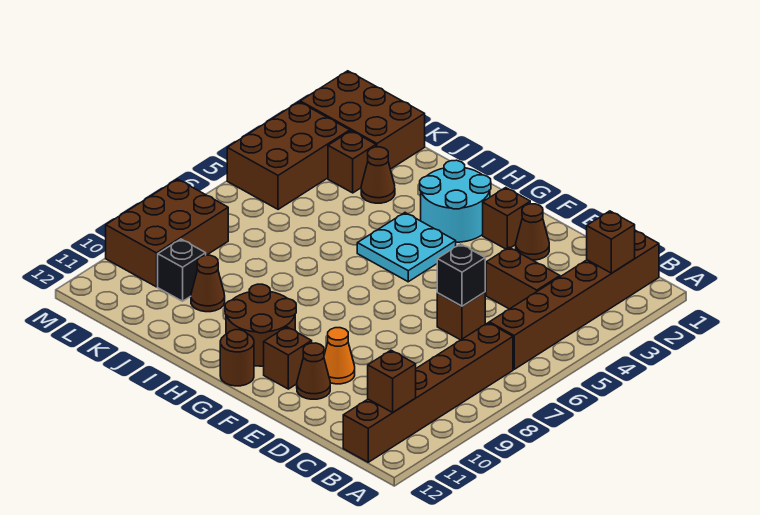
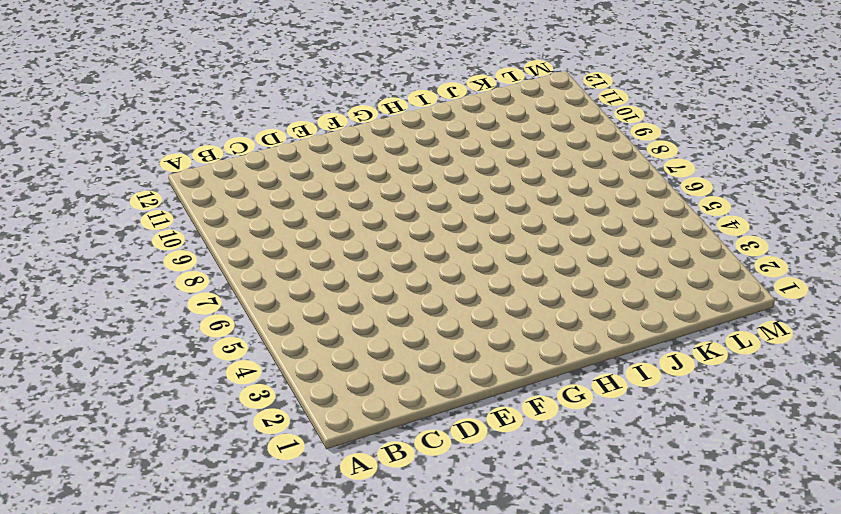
none -> brown brick B1:B6 level 1
none -> brown brick B7:B12 level 1
none -> brown brick C4:D4 level 1

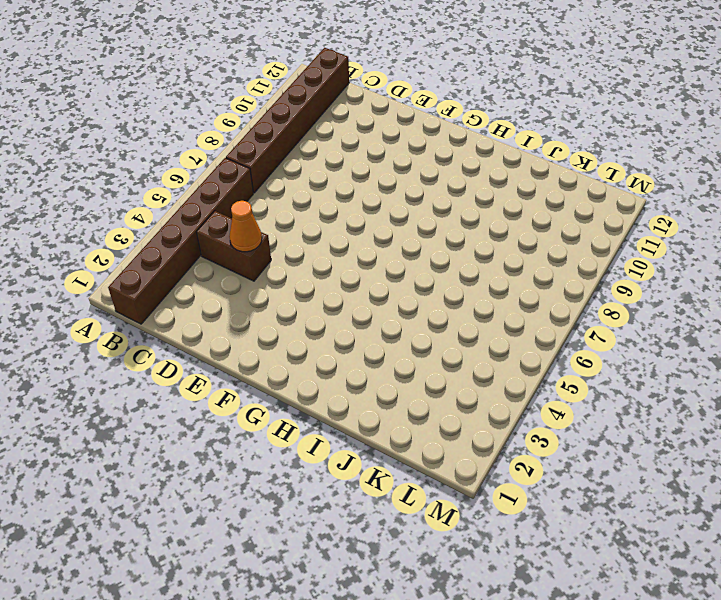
orange cone D4 level 2 -> orange cone E10 level 1
none -> brown brick D6 level 1
none -> brown cone E2 level 1
none -> brown cone E11 level 1

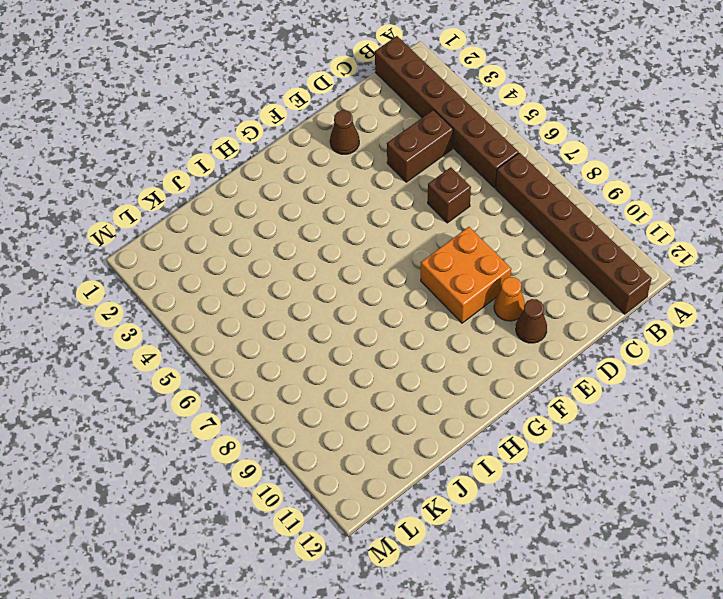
orange brick E8:F9 level 1 -> none
none -> brown brick F2 level 1
none -> brown brick F11 level 1
none -> cyan round brick G2:H3 level 1

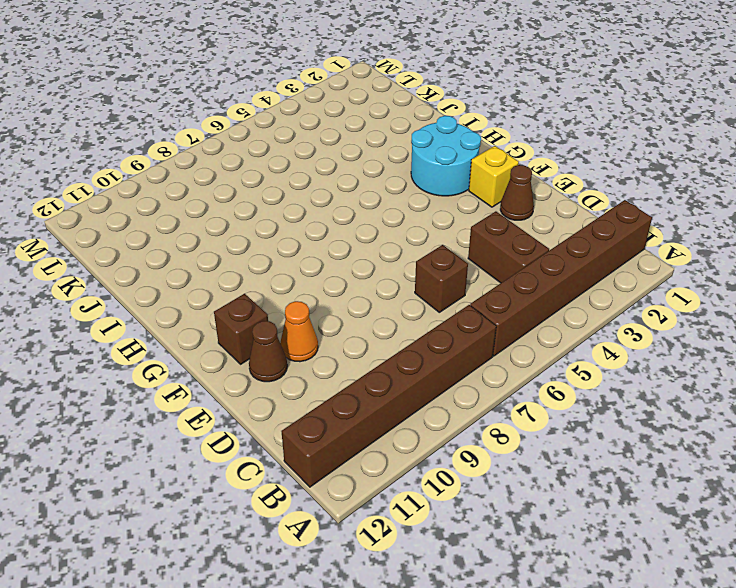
yellow brick F2 level 1 -> brown brick F2 level 1
none -> cyan plate G4:H5 level 1
none -> brown round brick G10:H11 level 1
none -> brown round brick G12 level 1

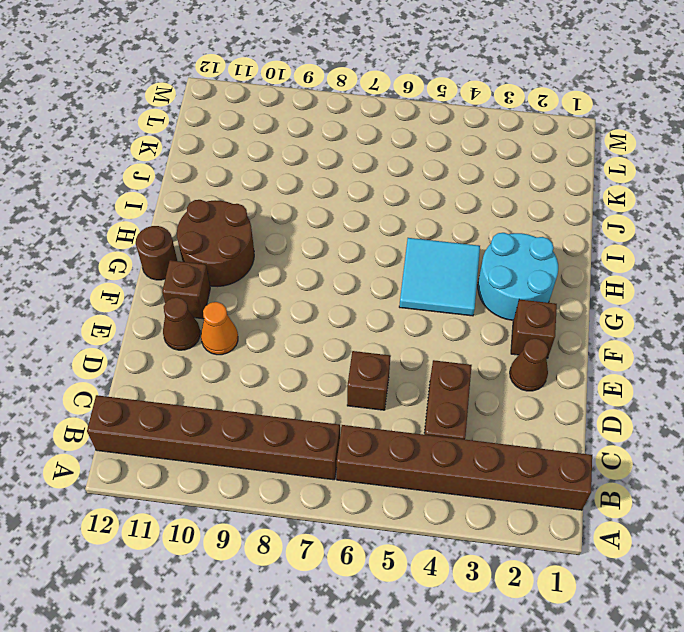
cyan tile G4:H5 level 1 -> cyan plate G4:H5 level 1
none -> brown cone J3 level 1
none -> brown cone J10 level 1
none -> brown brick K1:M2 level 1

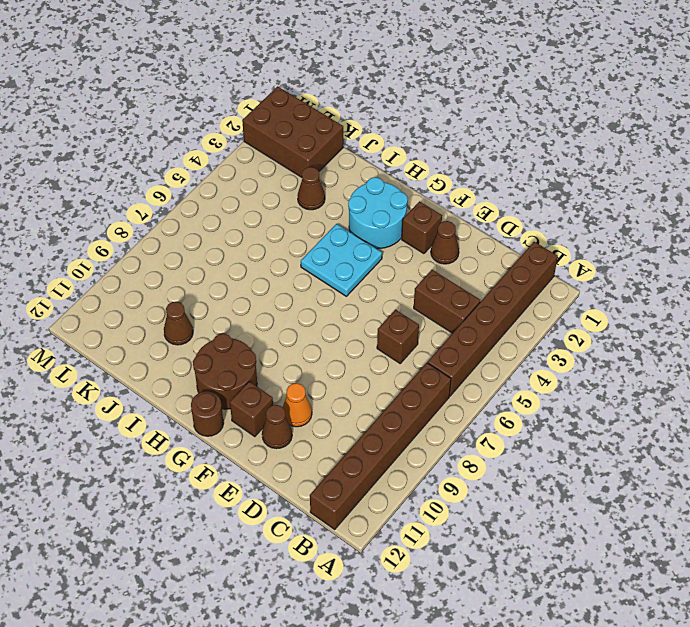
none -> brown brick K3 level 1
none -> black brick K10 level 1
none -> brown brick L3:M5 level 1

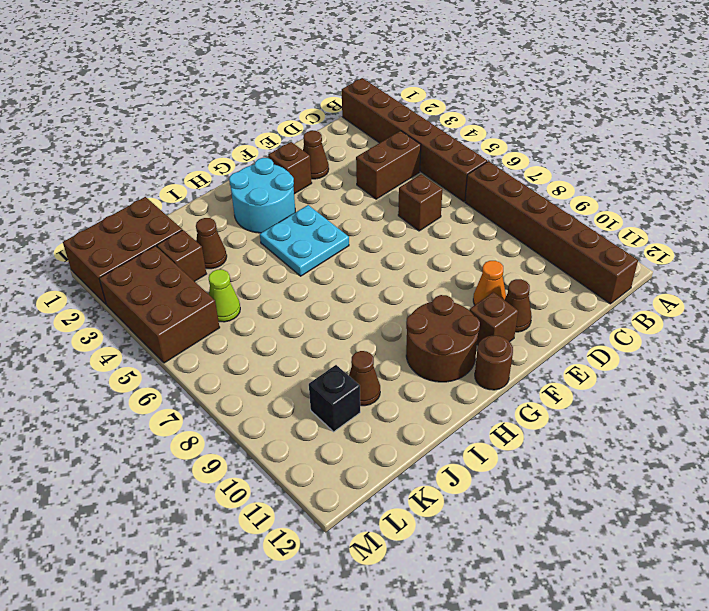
lime cone K5 level 1 -> none
none -> brown brick L8:M10 level 1
none -> brown brick B2 level 2
none -> brown brick B11 level 2

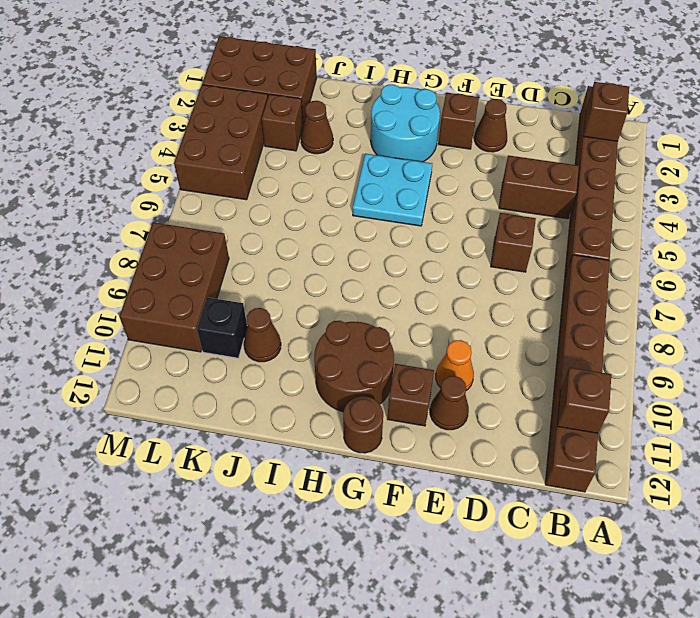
none -> black brick D6 level 2

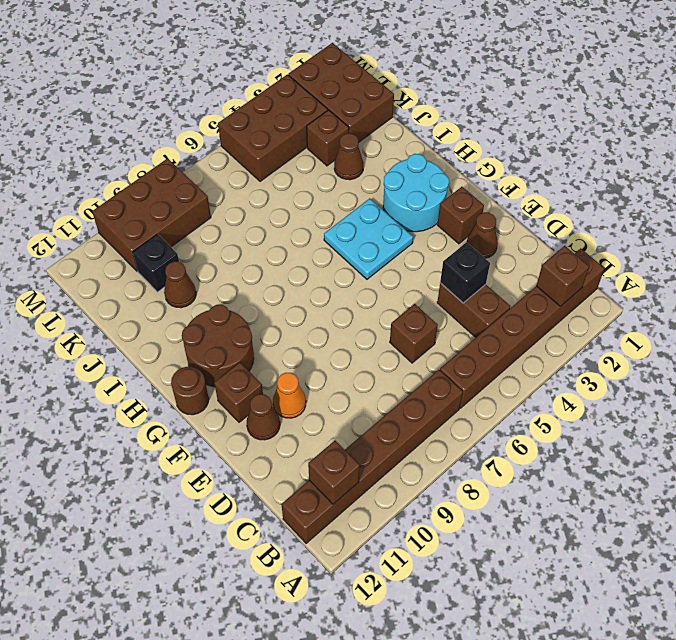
black brick D4 level 2 -> black brick D6 level 2

